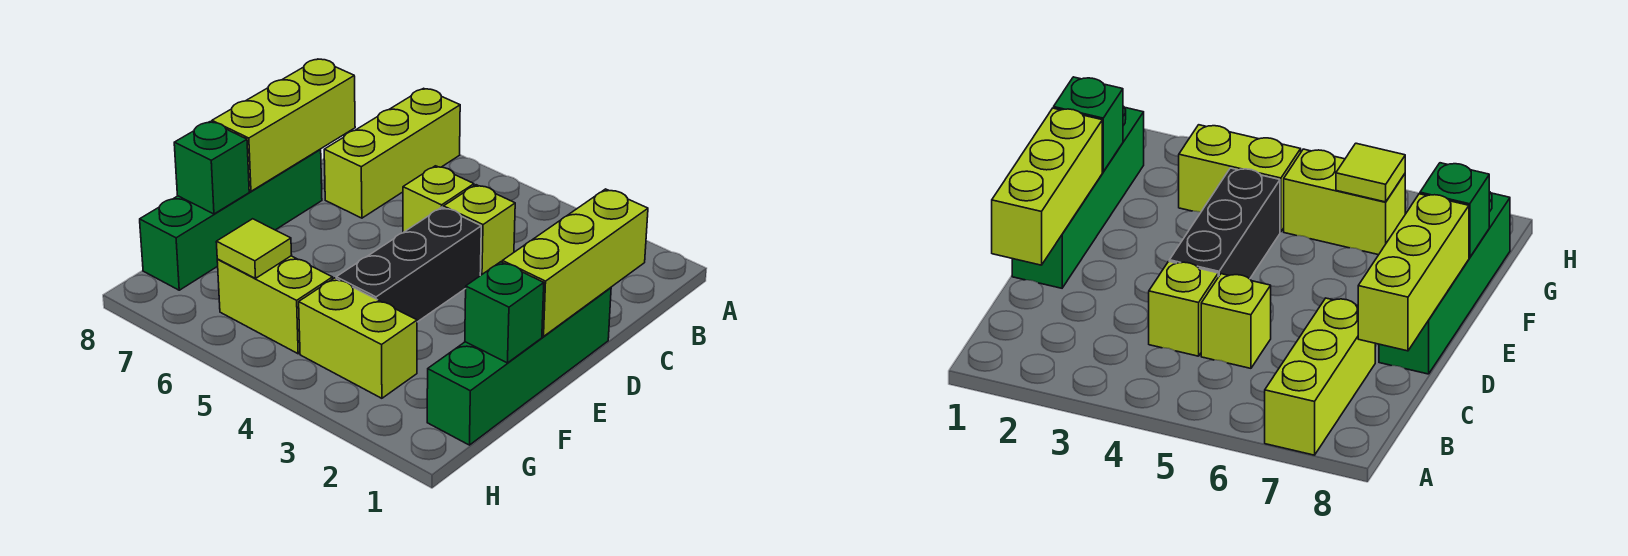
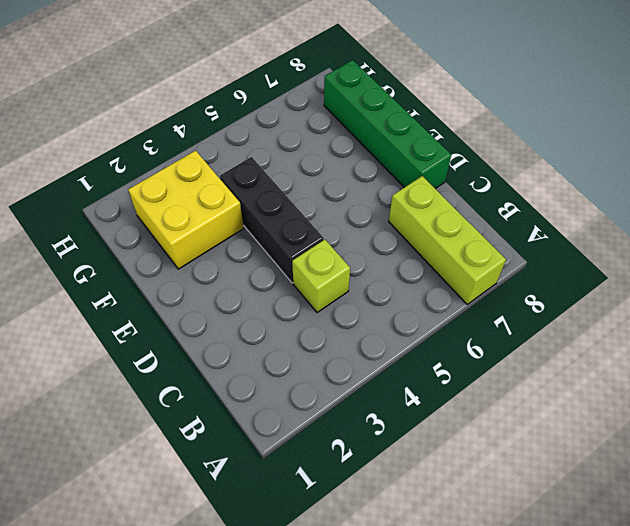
yellow brick F2:G3 level 1 -> lime brick G3:G4 level 1
none -> lime brick C5 level 1
none -> green brick D1:G1 level 1
none -> lime brick G5:G6 level 1

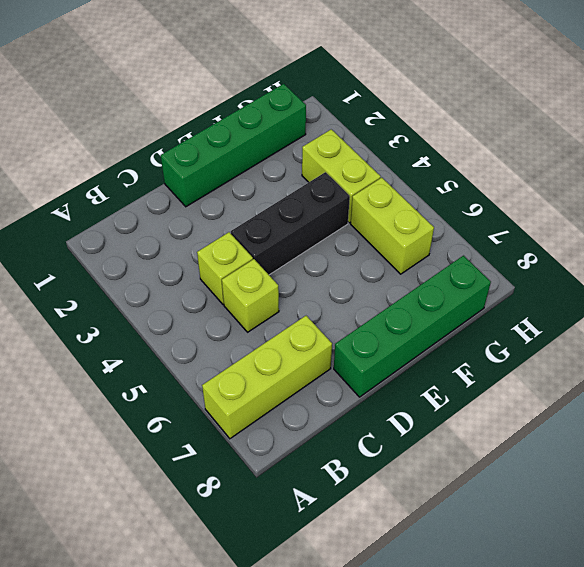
none -> lime brick C1:E1 level 2
none -> lime brick C8:E8 level 2
none -> green brick F1 level 2

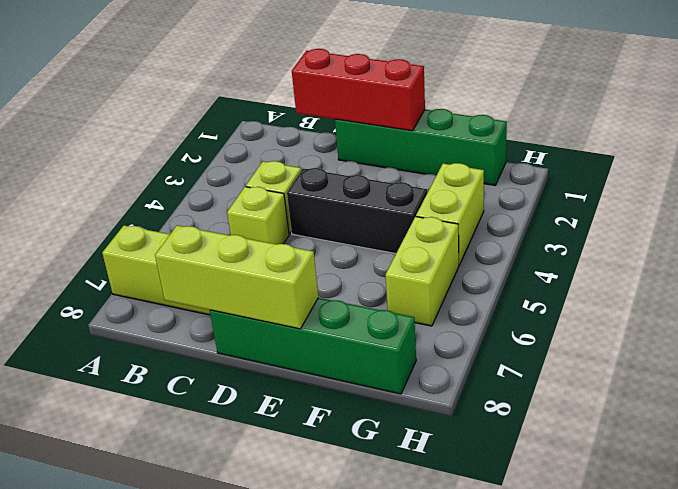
red brick C1:E1 level 2 -> lime brick C1:E1 level 2
none -> green brick F1 level 2
none -> green brick F8 level 2
none -> lime tile G6 level 2

